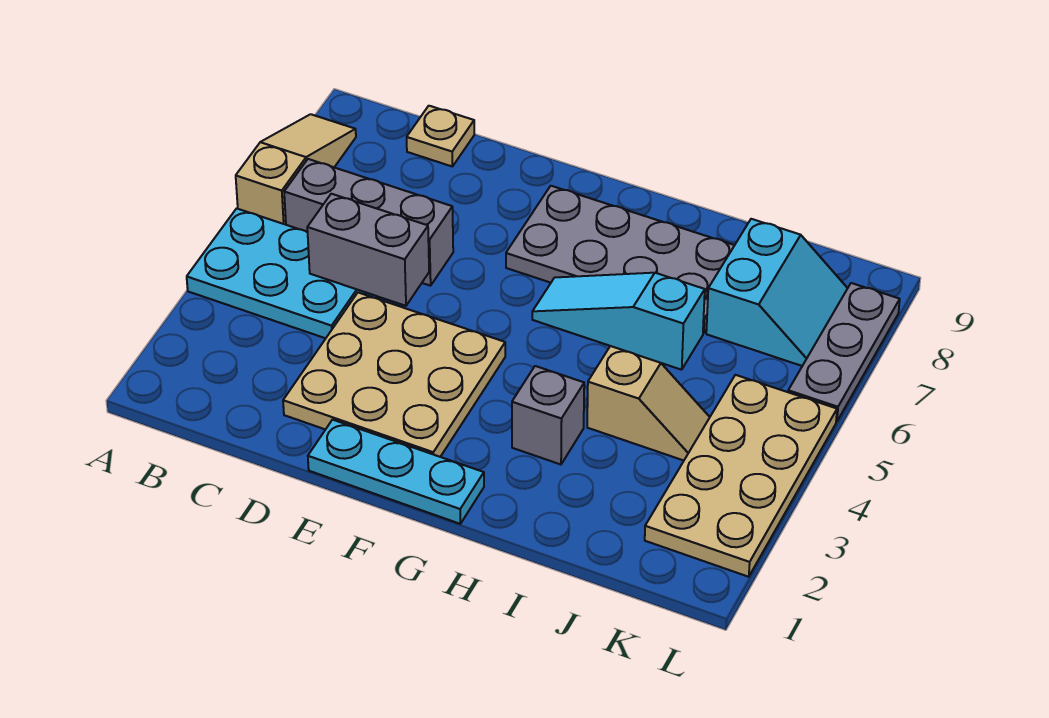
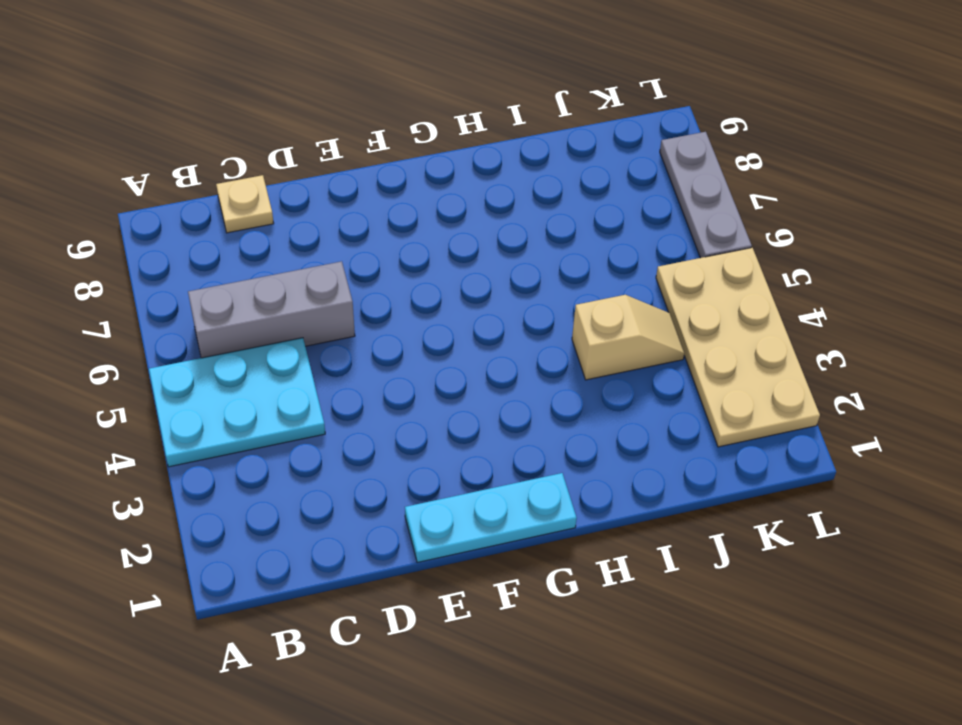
none -> tan slope A6:A8 level 1 top 6
none -> tan plate D2:F4 level 1
none -> grey plate F7:I8 level 1

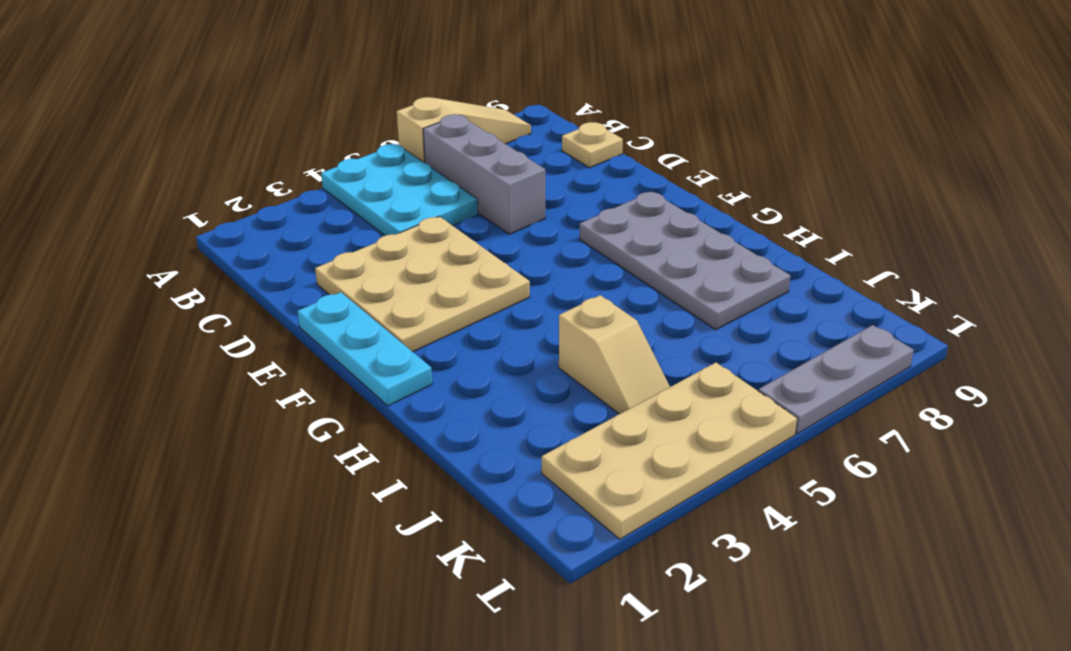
none -> cyan slope G6:I6 level 1 top I
none -> grey brick H3 level 1
none -> cyan slope J7:K8 level 1 top J

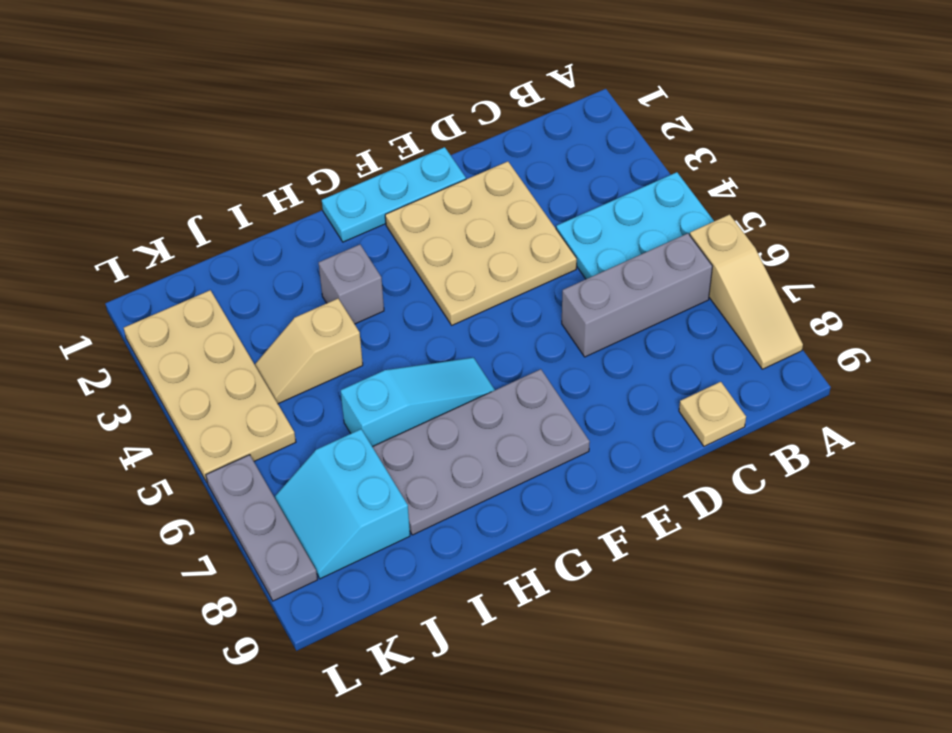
none -> grey brick C5:D5 level 2

